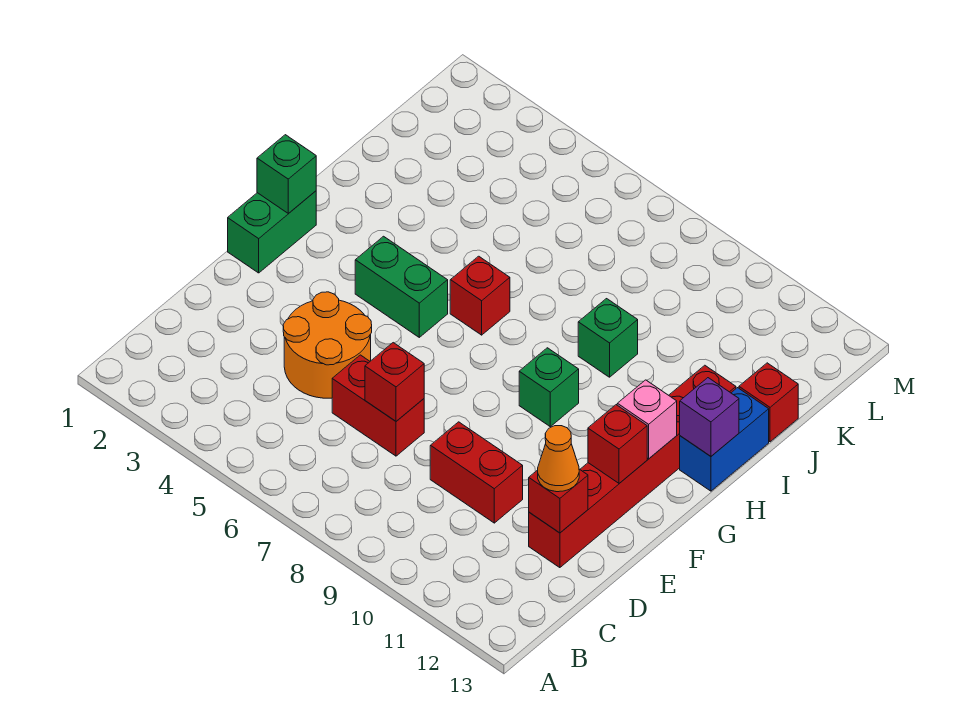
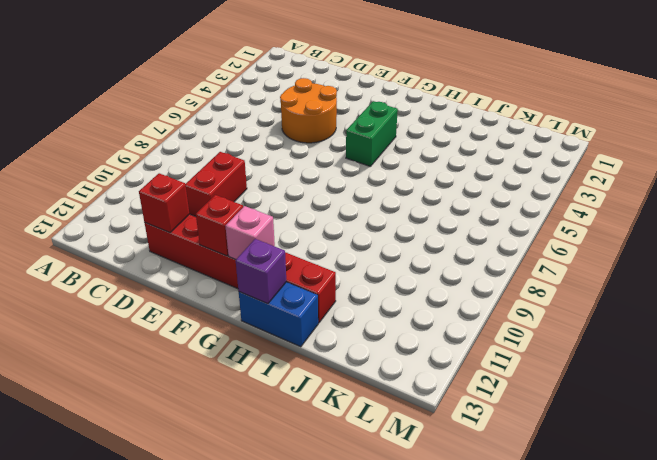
none -> red brick D6:D7 level 1
none -> green brick F1:G1 level 1
none -> green brick G9 level 1

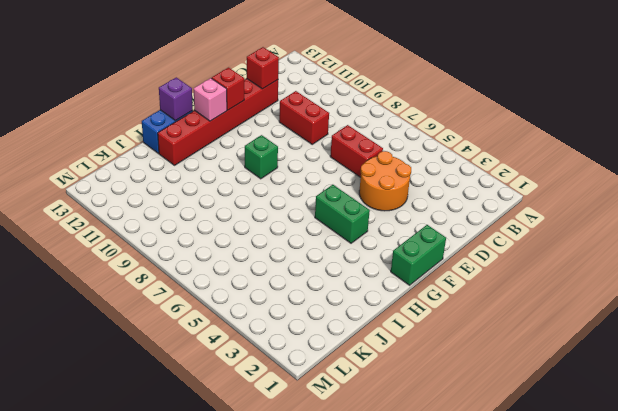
none -> red brick H6 level 1
none -> green brick I9 level 1
none -> red brick J13 level 1

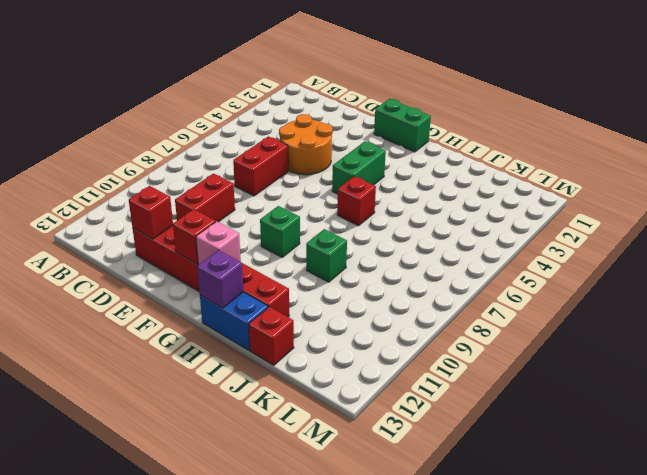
none -> red brick D7 level 2
none -> green brick G1 level 2
none -> orange cone D12 level 3

